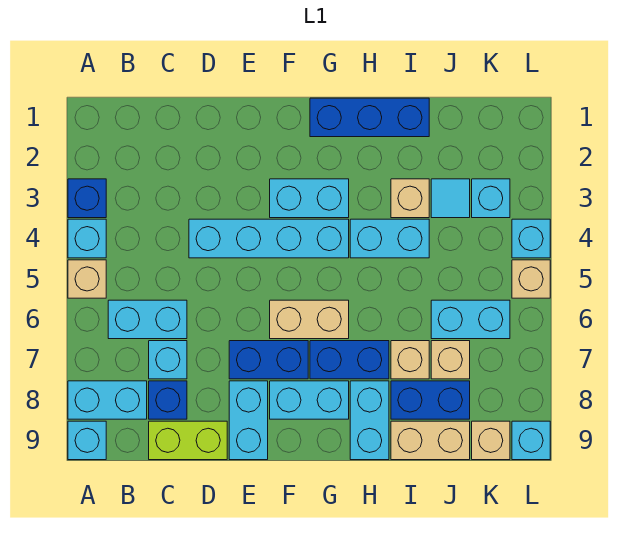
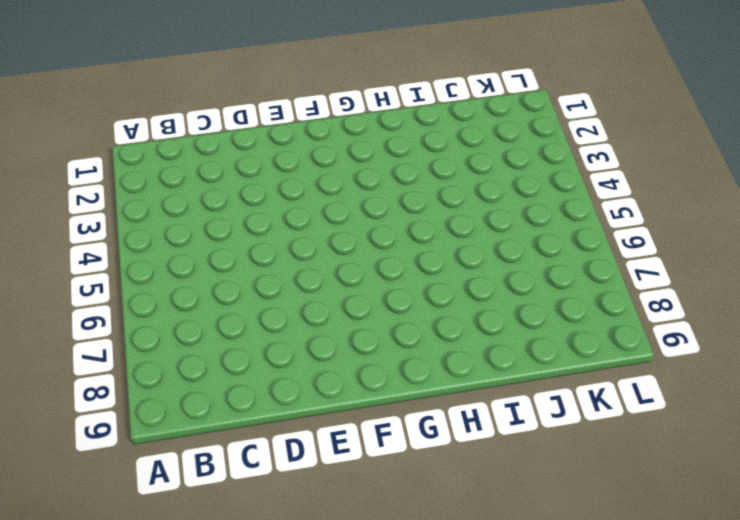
none -> blue brick A3 level 1
none -> cyan brick A4 level 1
none -> tan brick A5 level 1
none -> cyan brick A8:B8 level 1

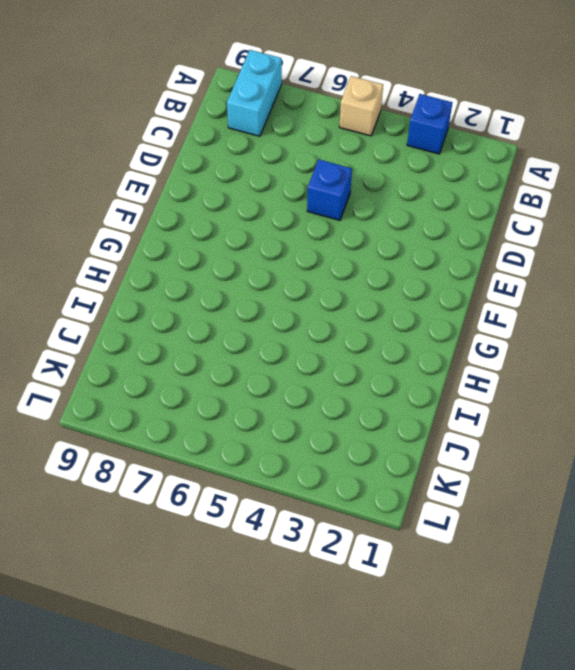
blue brick D5 level 1 -> blue brick C8 level 1
none -> cyan brick A4 level 1
none -> cyan brick A9 level 1
none -> cyan brick B6:C6 level 1
none -> cyan brick C7 level 1

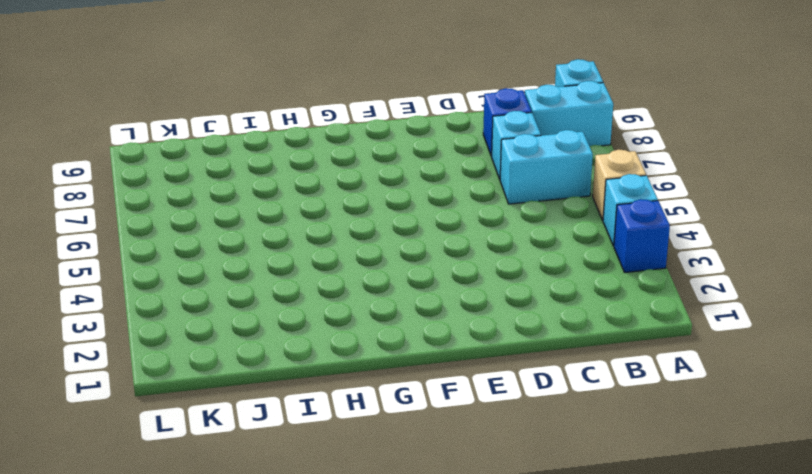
none -> lime brick C9:D9 level 1
none -> cyan brick D4:G4 level 1
none -> blue brick E7:F7 level 1
none -> cyan brick E8:E9 level 1

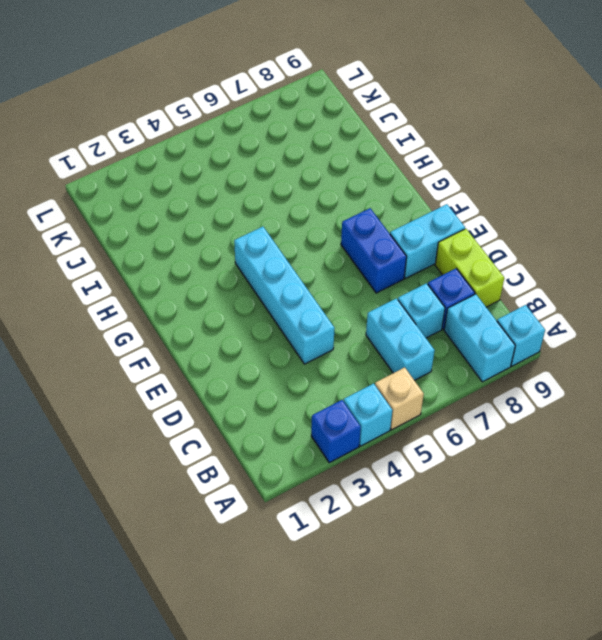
none -> cyan brick F3:G3 level 1
none -> tan brick F6:G6 level 1
none -> cyan brick F8:G8 level 1
none -> blue brick G1:I1 level 1

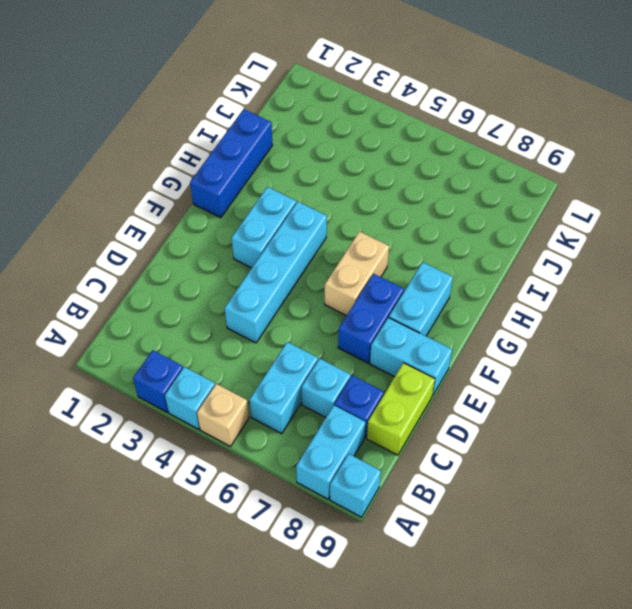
none -> blue brick G7:H7 level 1
none -> cyan brick H4:I4 level 1
none -> cyan brick H8:H9 level 1
none -> tan brick I3 level 1

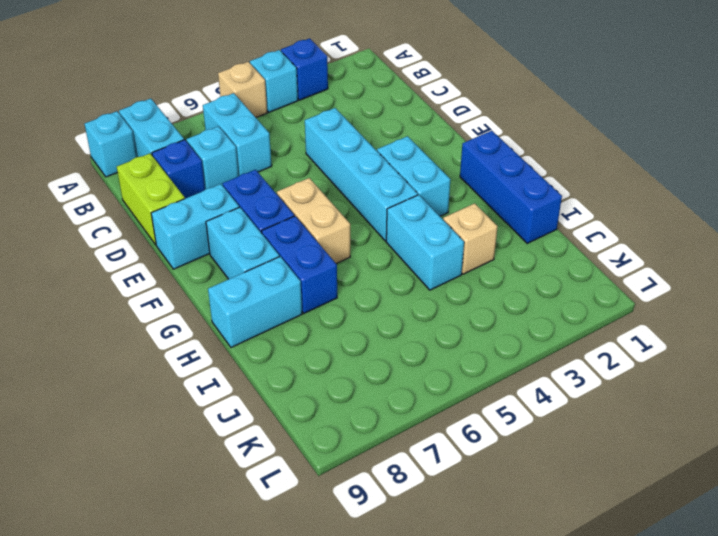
none -> tan brick I7 level 1
none -> blue brick I8:J8 level 1
none -> tan brick I9:J9 level 1
none -> cyan tile J3 level 1

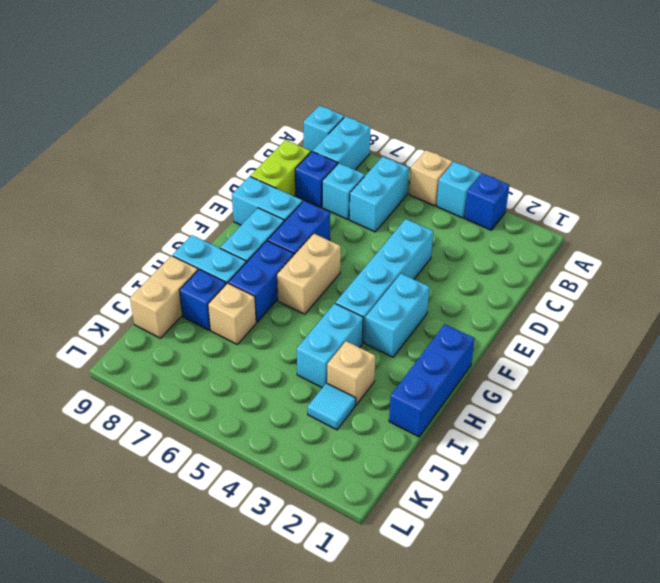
blue brick I8 level 1 -> blue brick I8:J8 level 1
none -> cyan brick J6:K6 level 1
none -> tan brick J7 level 1
none -> cyan brick K3 level 1
none -> tan brick K9 level 1

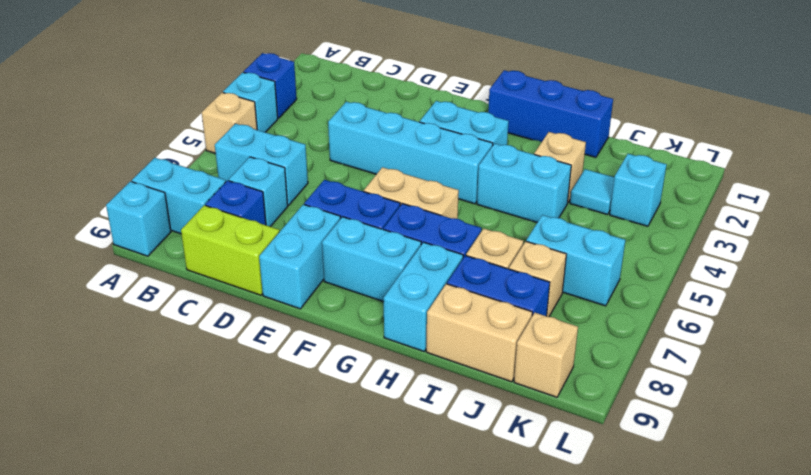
none -> cyan brick L4 level 1
none -> tan brick L5 level 1
none -> cyan brick L9 level 1

